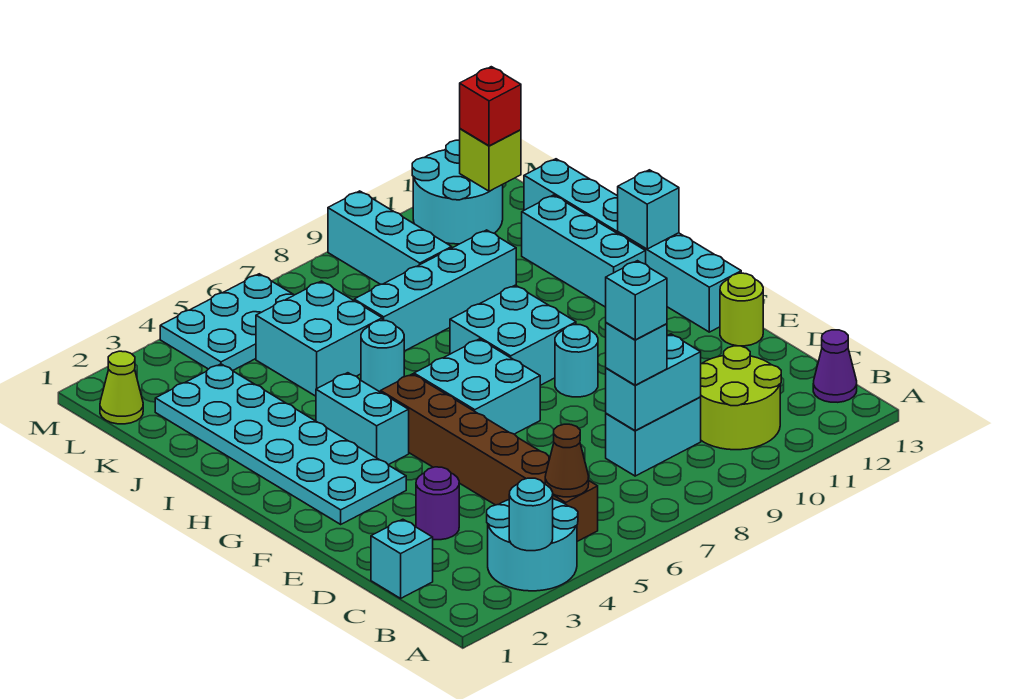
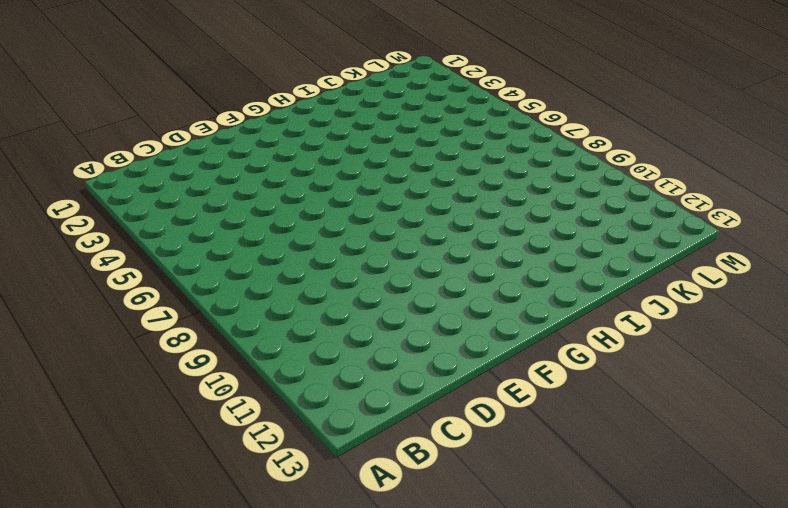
none -> cyan round brick A3:B4 level 1
none -> brown brick B5:G5 level 1
none -> lime round brick B10:C11 level 1
none -> purple cone B13 level 1

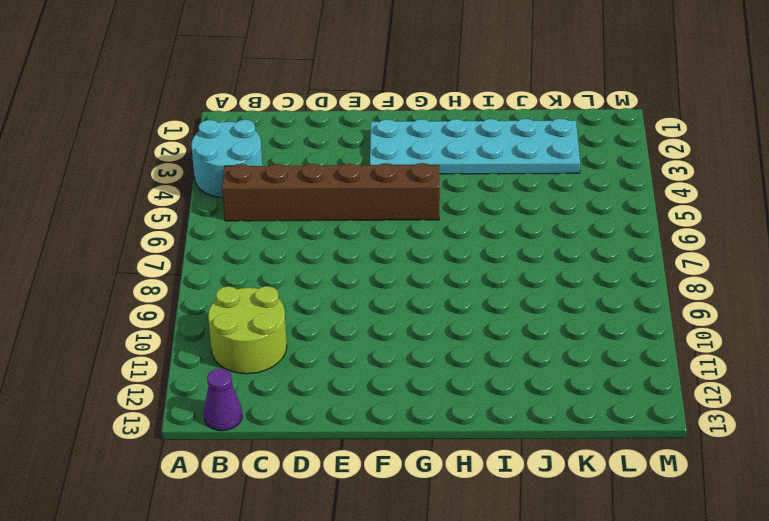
none -> cyan brick C1 level 1
none -> cyan brick C8:C9 level 1
none -> purple round brick D3 level 1
none -> lime round brick E13 level 1

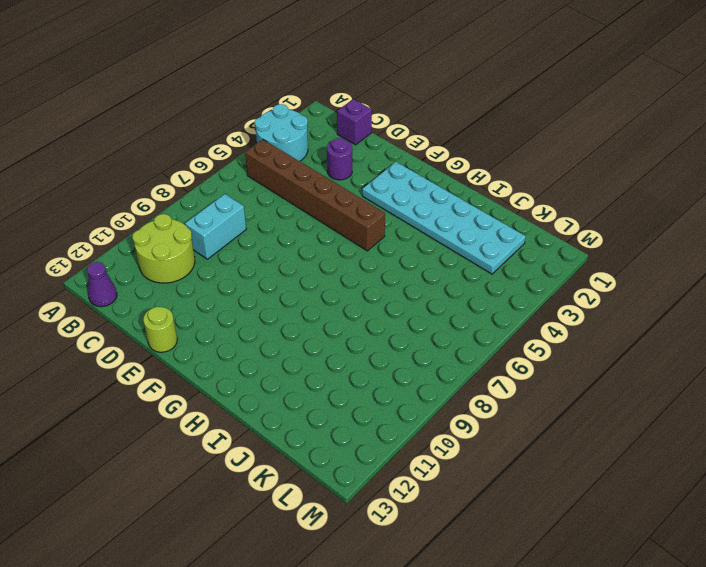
purple brick C1 level 1 -> cyan brick C1 level 1
none -> cyan brick F6:G7 level 1
none -> cyan round brick F9 level 1
none -> cyan brick F13:K13 level 1
none -> cyan brick G4:H4 level 1

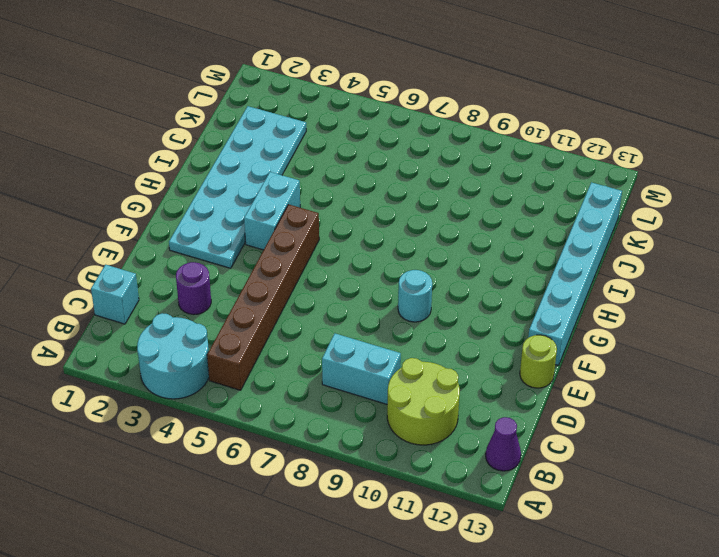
none -> cyan brick F6:G7 level 1
none -> cyan brick G8:H9 level 1
none -> cyan brick H12:J12 level 1
none -> cyan round brick I6 level 1

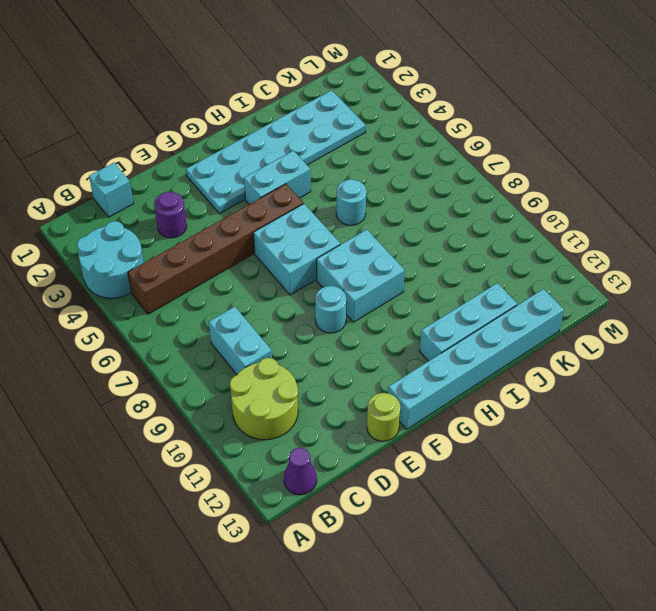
none -> cyan brick J5:K6 level 1
none -> cyan brick J7:J10 level 1
none -> cyan brick K9:M9 level 1
none -> lime cone L1 level 1

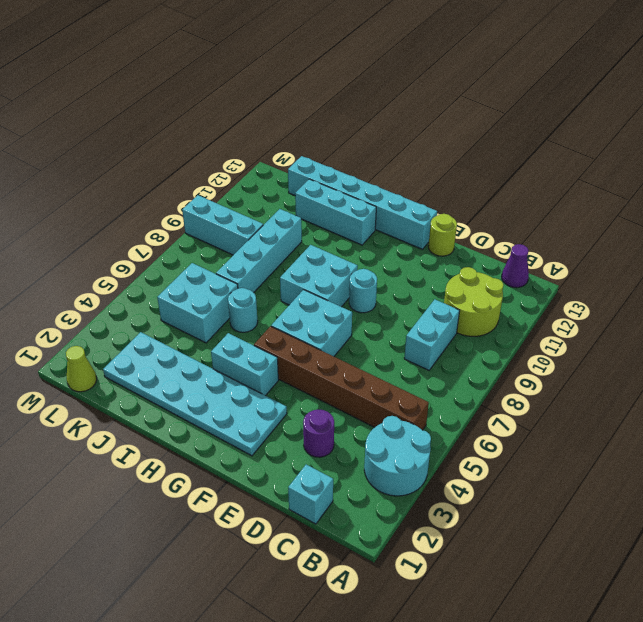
none -> cyan plate L4:M6 level 1
none -> cyan round brick L11:M12 level 1
none -> cyan round brick A3 level 2
none -> brown cone B5 level 2

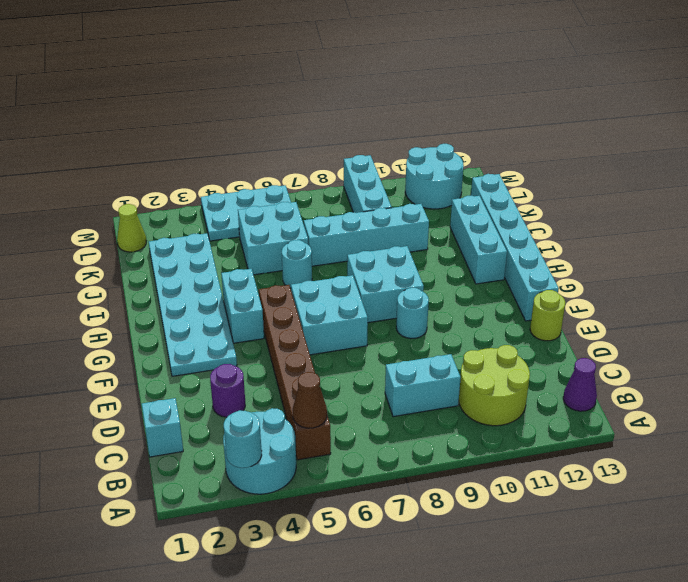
none -> cyan brick C8:C9 level 2
none -> cyan brick H13 level 2
none -> lime brick L12 level 2
none -> cyan brick C8 level 3

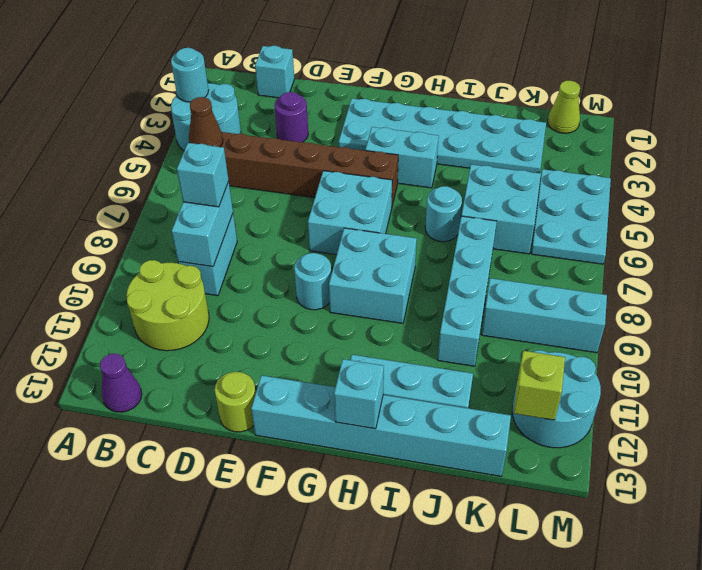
none -> red brick L12 level 3
none -> cyan brick C8 level 4

